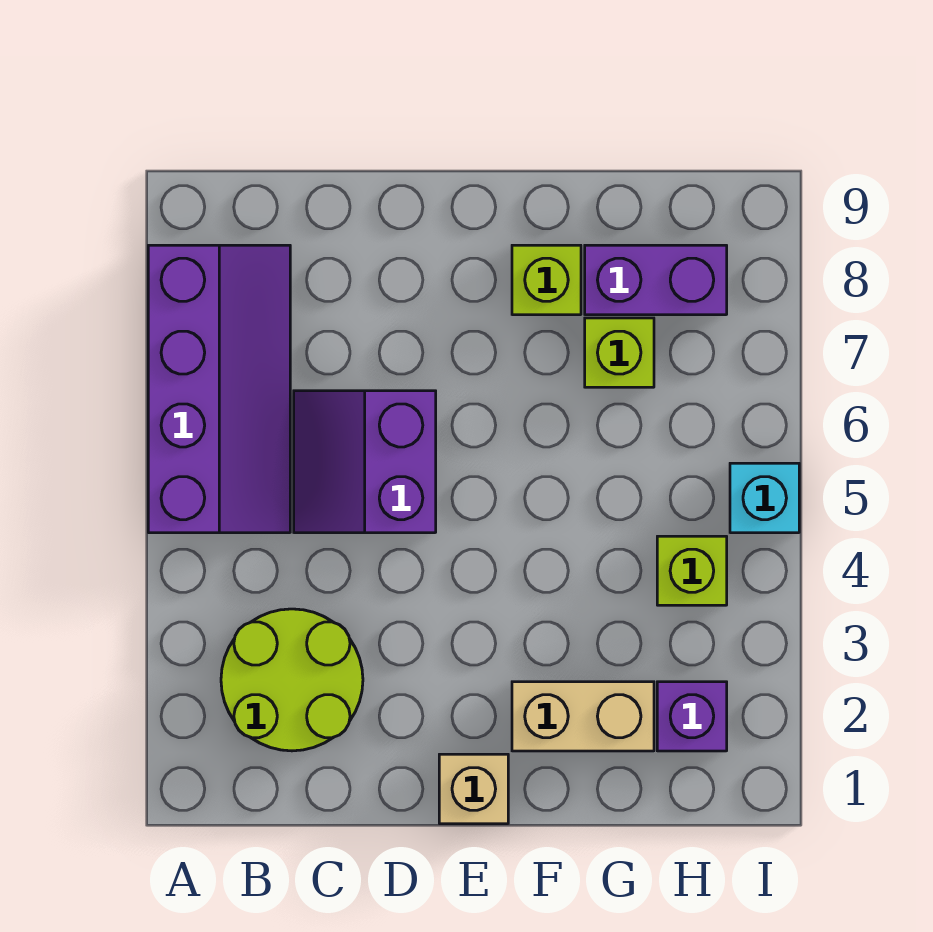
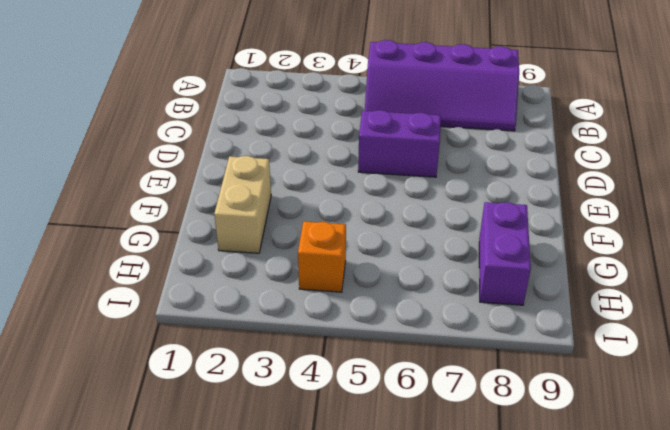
orange brick H4 level 1 -> lime brick H4 level 1
none -> lime round brick B2:C3 level 1
none -> tan brick E1 level 1

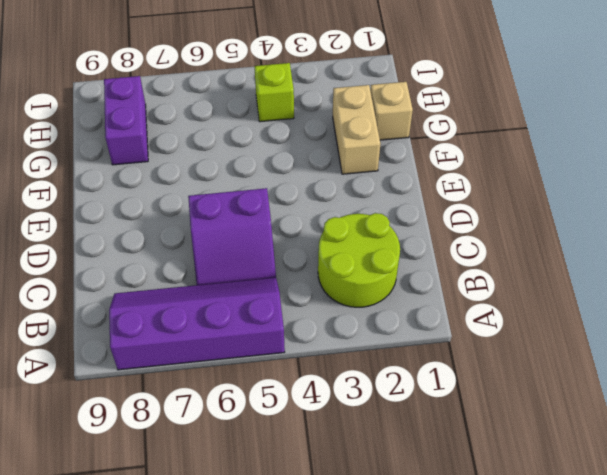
tan brick G1 level 1 -> tan brick E1 level 1
none -> lime brick F8 level 1
none -> lime brick G7 level 1

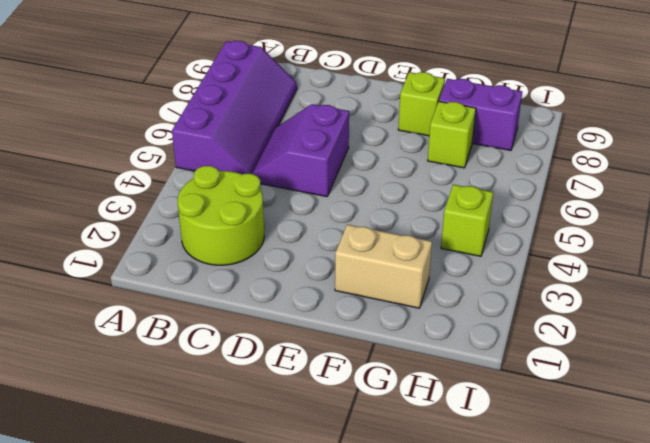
none -> tan brick E1 level 1
none -> purple brick H2 level 1

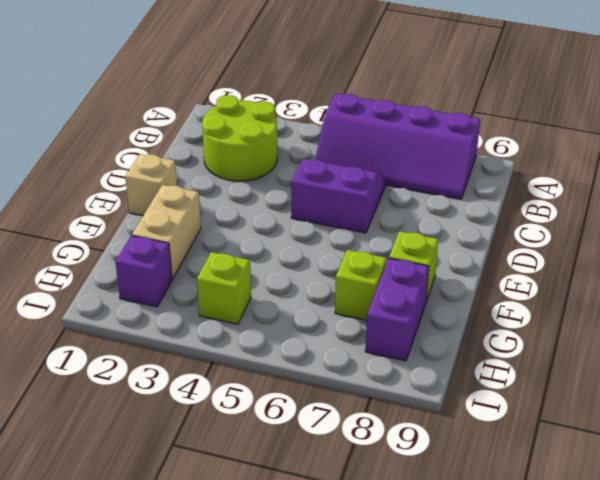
none -> cyan brick I5 level 1

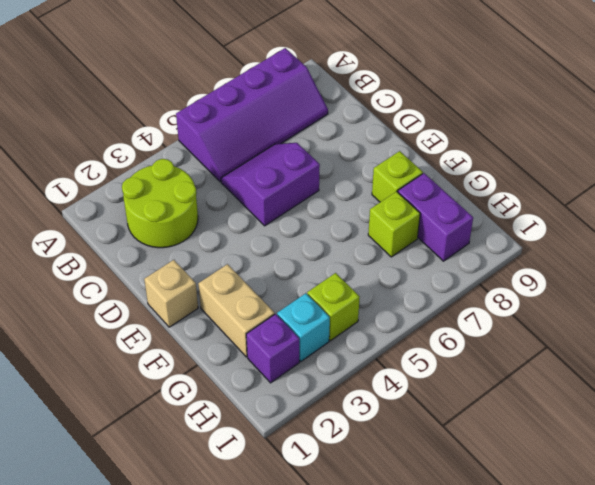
cyan brick H3 level 1 -> cyan brick I5 level 1

